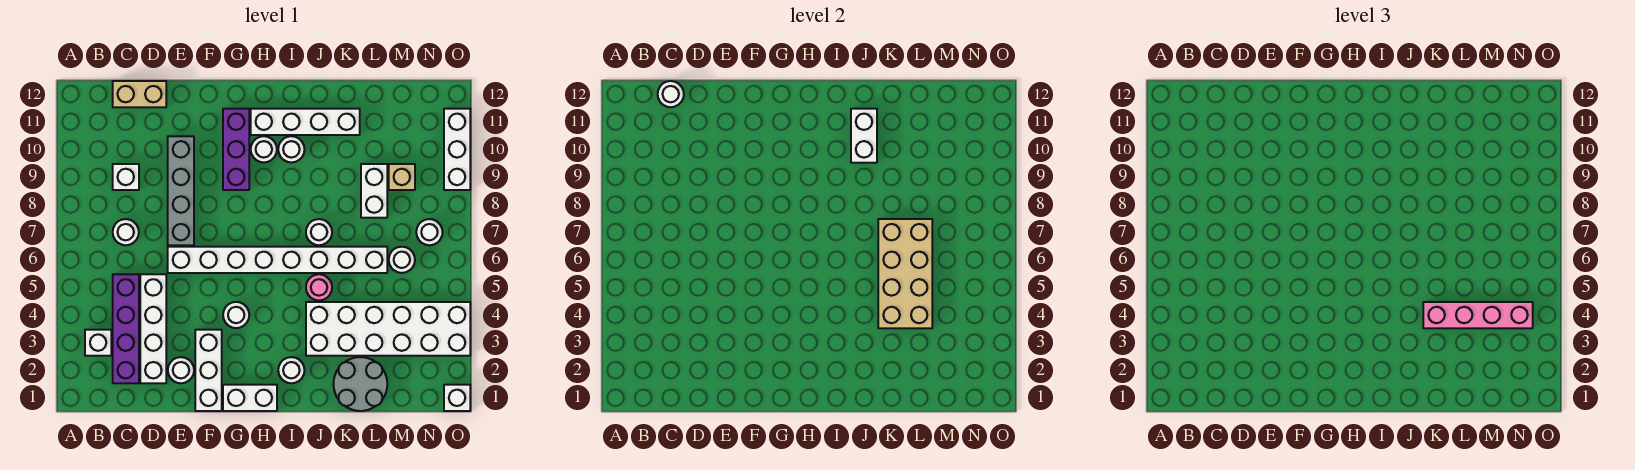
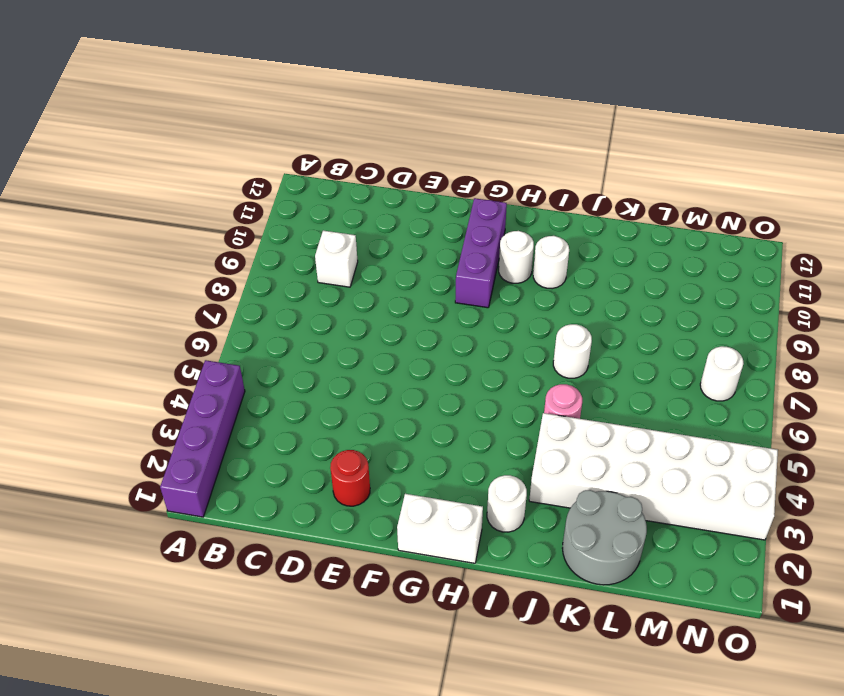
purple brick A1:A4 level 1 -> purple brick C2:C5 level 1
red round brick E2 level 1 -> white round brick E2 level 1
none -> white brick B3 level 1
none -> white round brick C7 level 1
none -> tan brick C12:D12 level 1
none -> white brick D2:D5 level 1

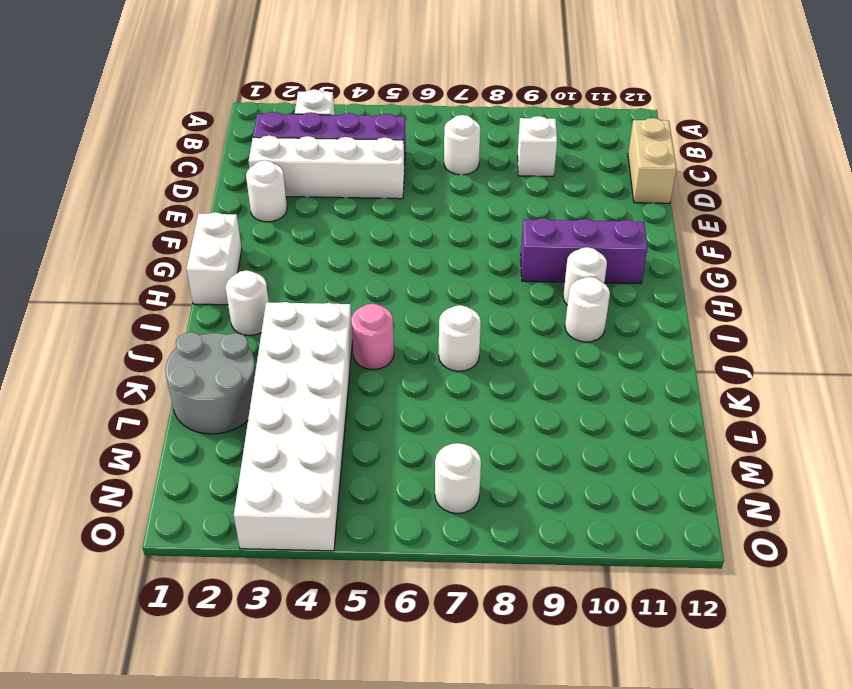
none -> white brick E6:L6 level 1
none -> grey brick E7:E10 level 1
none -> white brick F1:F3 level 1
none -> white round brick G4 level 1

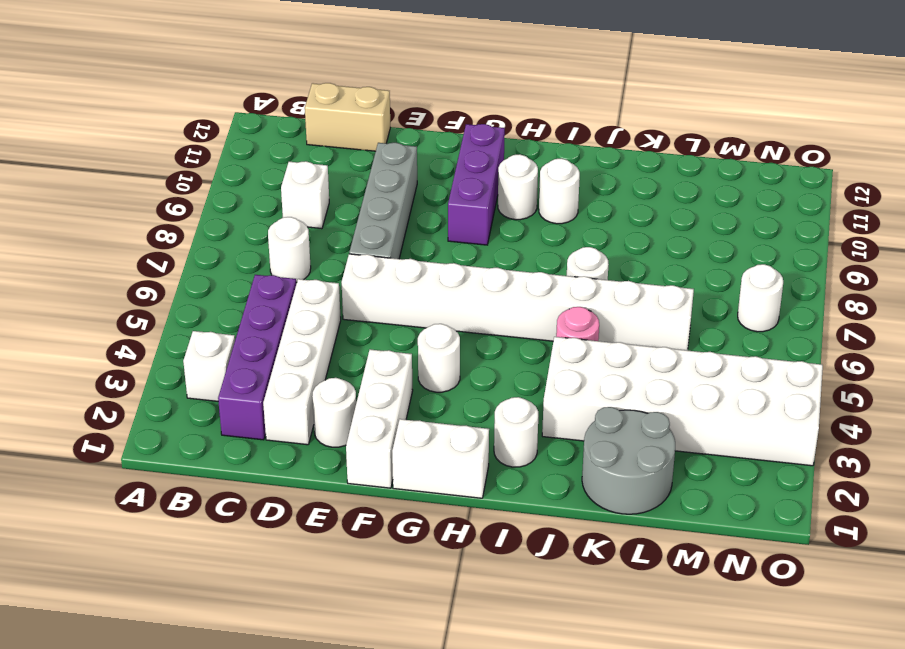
none -> white brick H11:K11 level 1
none -> white brick L8:L9 level 1
none -> white round brick M6 level 1
none -> tan brick M9 level 1

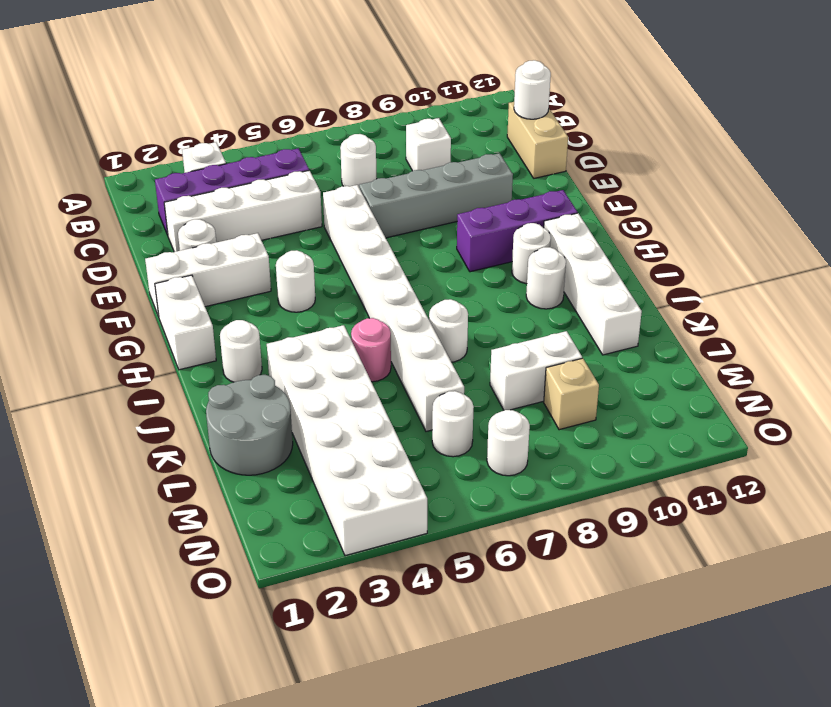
none -> white brick O1 level 1
none -> white brick O9:O11 level 1
none -> white brick J10:J11 level 2
none -> tan brick K4:L7 level 2

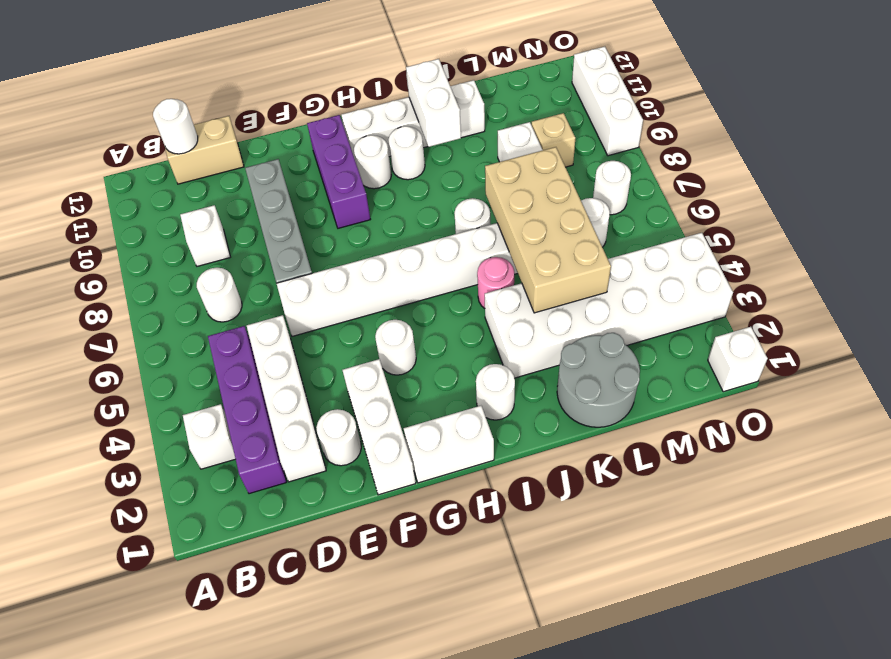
none -> pink brick K4:N4 level 3

